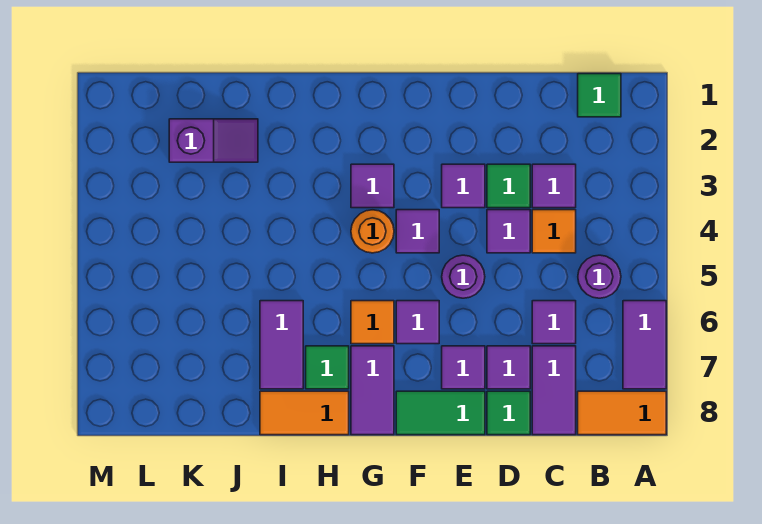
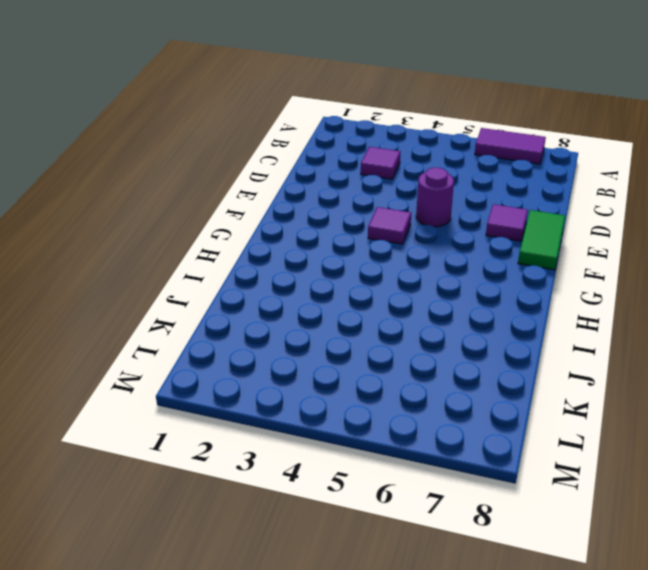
none -> orange tile A8:B8 level 1
none -> green tile B1 level 1
none -> purple round brick B5 level 1

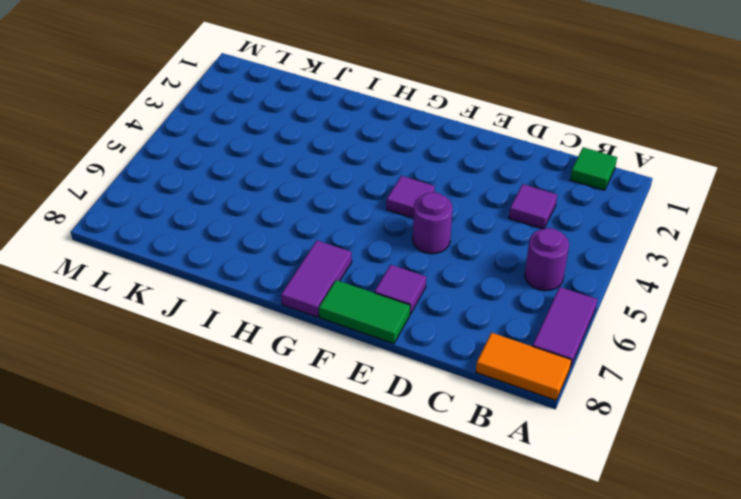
none -> orange tile C4 level 1
none -> purple tile C6 level 1
none -> purple tile C7:C8 level 1

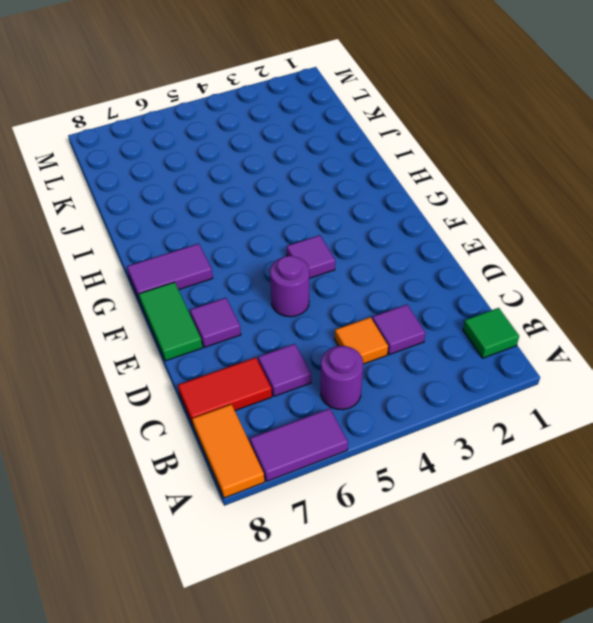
red tile C7:C8 level 1 -> purple tile C7:C8 level 1
none -> green tile D3 level 1
none -> purple tile D4 level 1
none -> purple tile D7 level 1

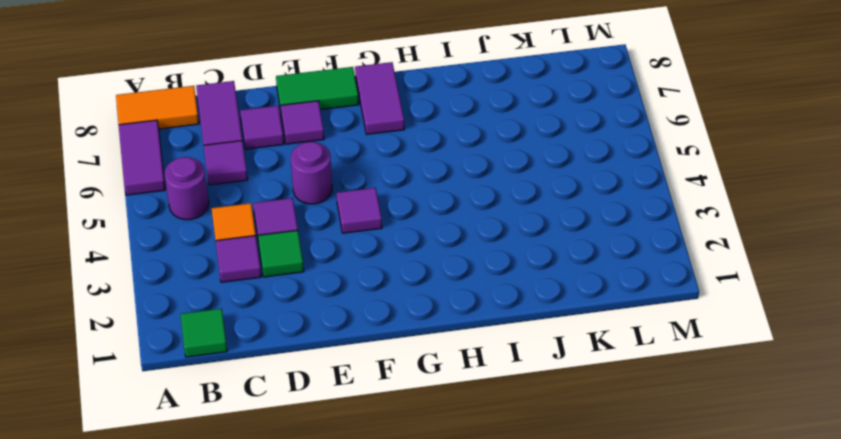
none -> green tile D8 level 1
none -> purple tile E3 level 1
none -> purple tile F6 level 1

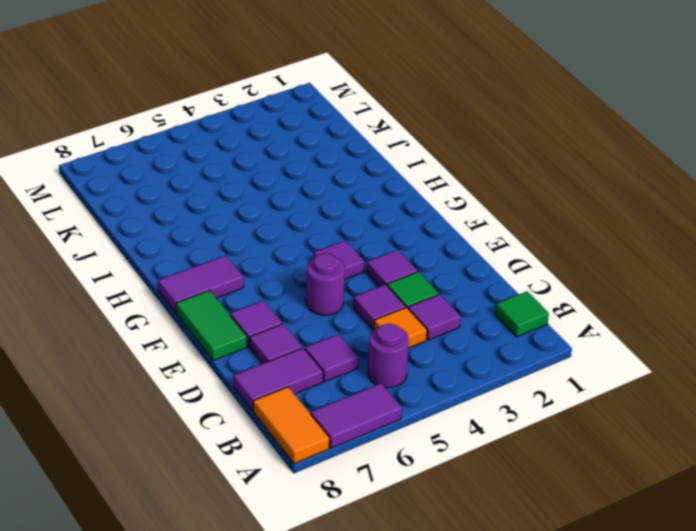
none -> green tile D8 level 1
none -> purple tile F6 level 1
none -> purple tile G3 level 1

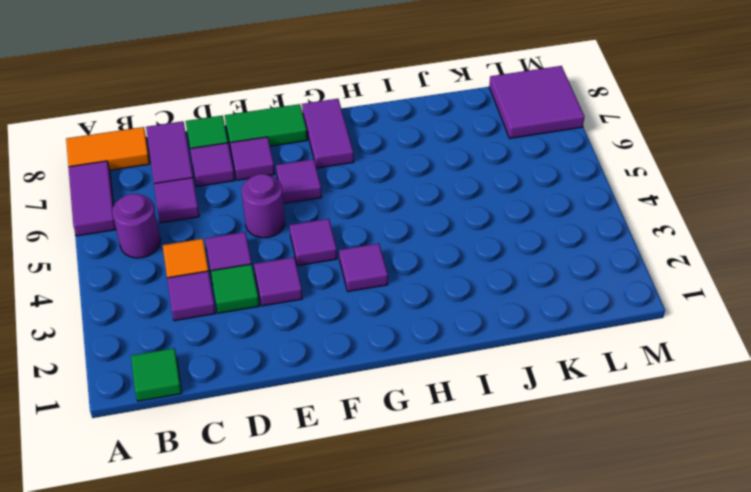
purple tile L7:M8 level 1 -> none
none -> orange round brick G4 level 1
none -> orange tile G6 level 1
none -> green tile H7 level 1

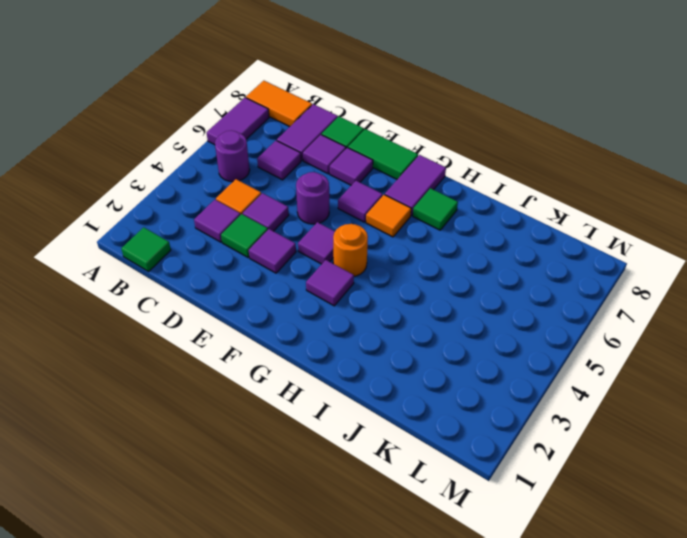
none -> orange tile H8:I8 level 1
none -> purple tile I6:I7 level 1
none -> purple slope J2:K2 level 1 top K

